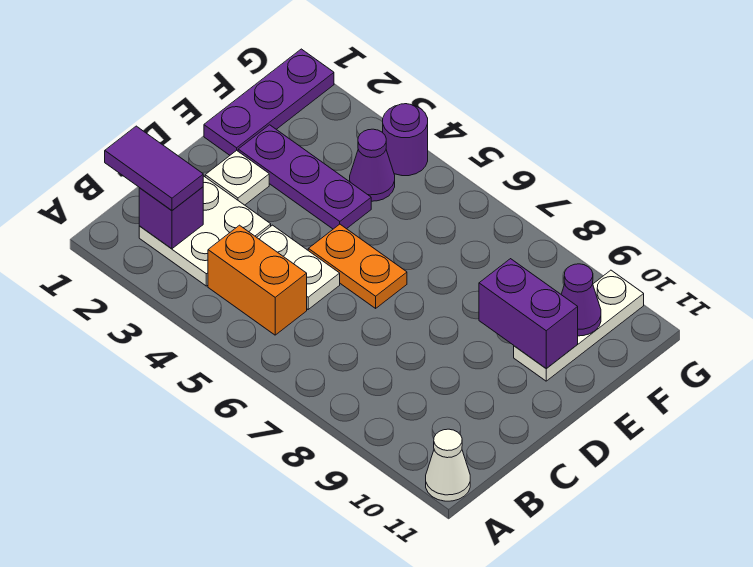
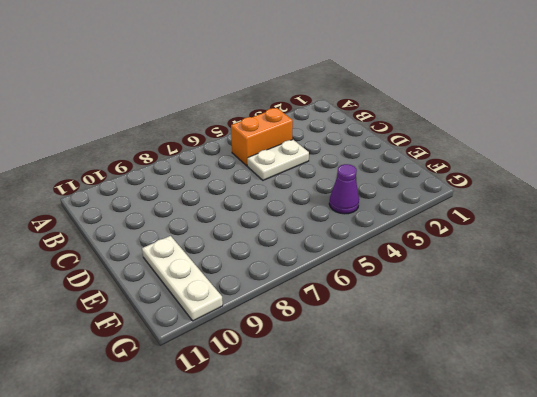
none -> white cone A11 level 1
none -> white plate B2:C3 level 1
none -> white plate D2 level 1

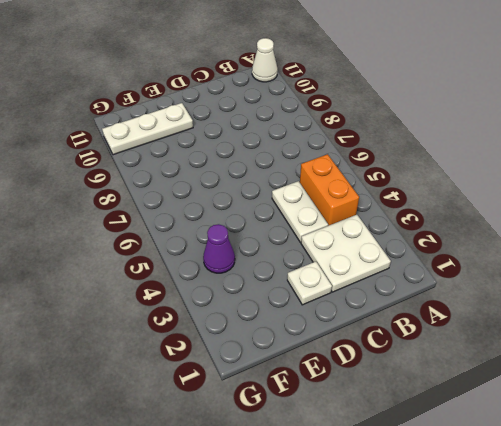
none -> orange plate D5:D6 level 1
none -> purple plate E1:G1 level 1
none -> purple plate E2:E4 level 1

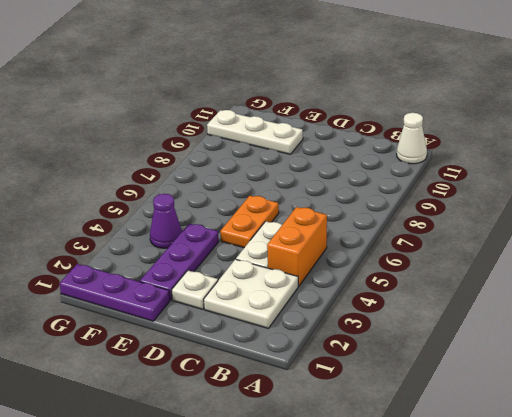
none -> purple round brick G4 level 1
none -> purple brick B2 level 2
none -> purple brick E9:E10 level 2

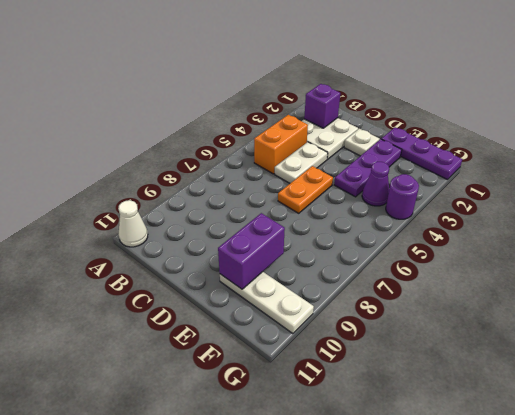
none -> purple cone F10 level 2
none -> purple tile B1:B2 level 3

